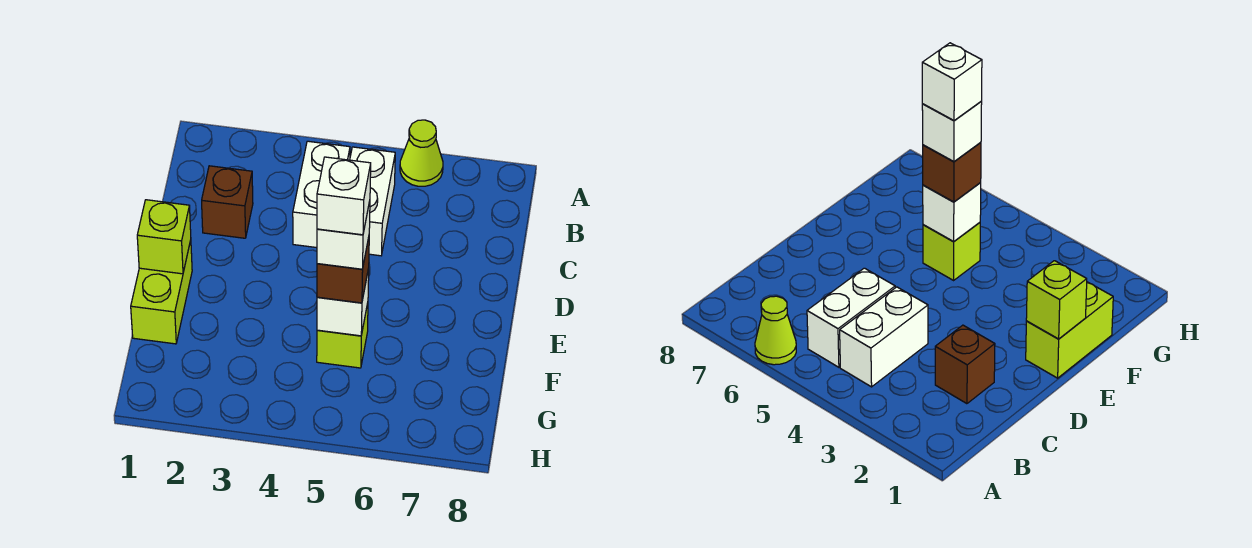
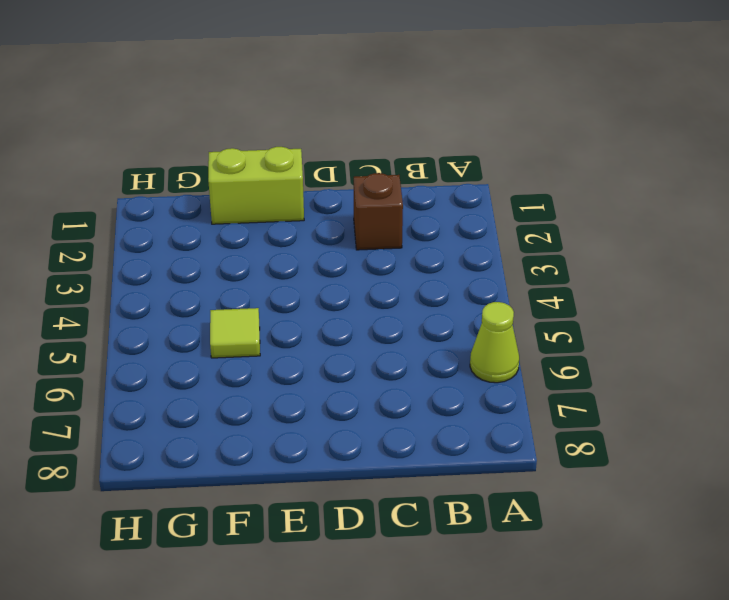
lime tile F5 level 1 -> lime brick F5 level 1
none -> white brick B4:C4 level 1
none -> white brick B5:C5 level 1

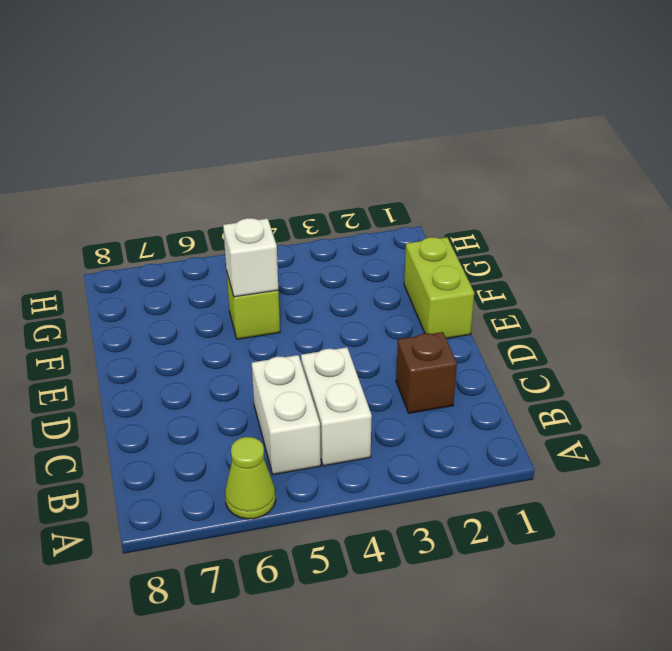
none -> lime brick E1 level 2
none -> brown brick F5 level 3

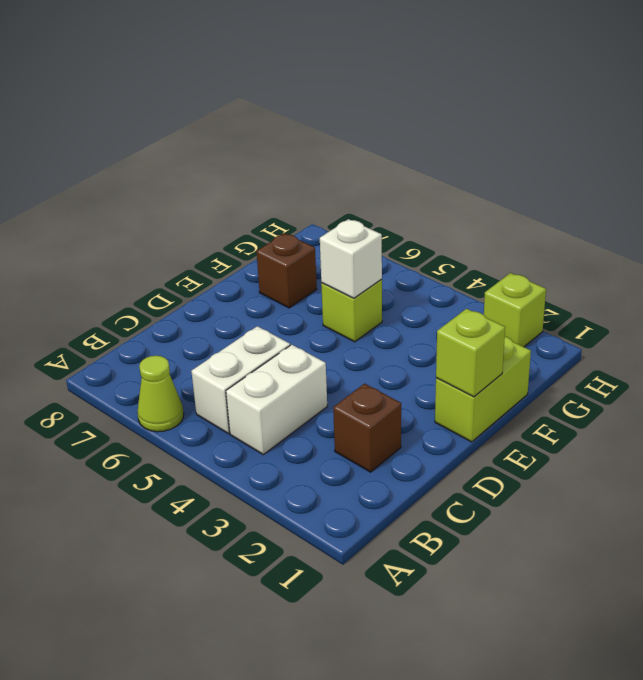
brown brick F7 level 1 -> brown brick F5 level 3
lime brick H2 level 1 -> none
none -> white brick F5 level 4
none -> white brick F5 level 5

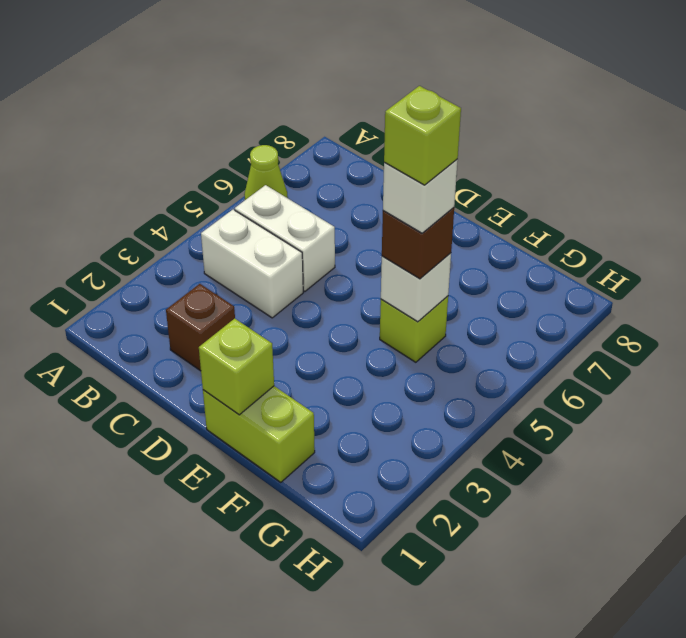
lime brick F5 level 5 -> white brick F5 level 5

